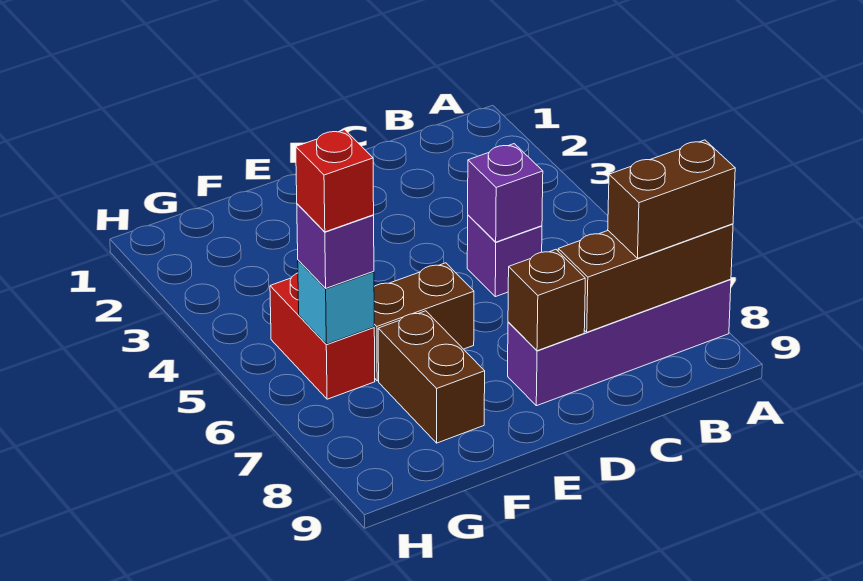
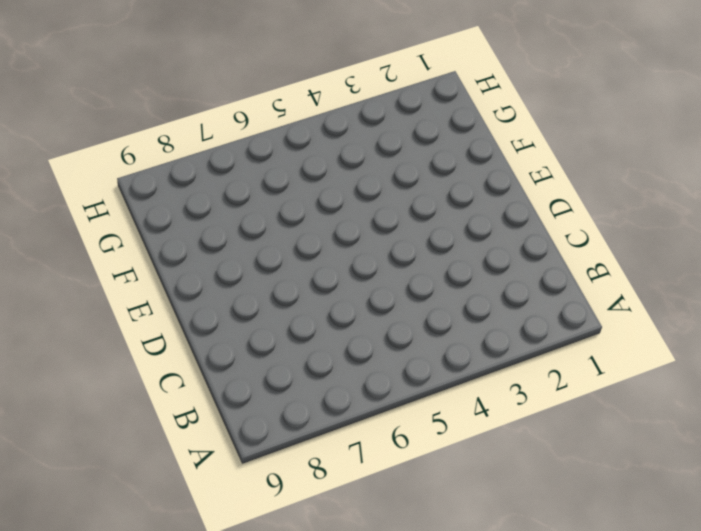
none -> purple brick A8:D8 level 1
none -> purple brick C5 level 1
none -> brown brick E6:F6 level 1

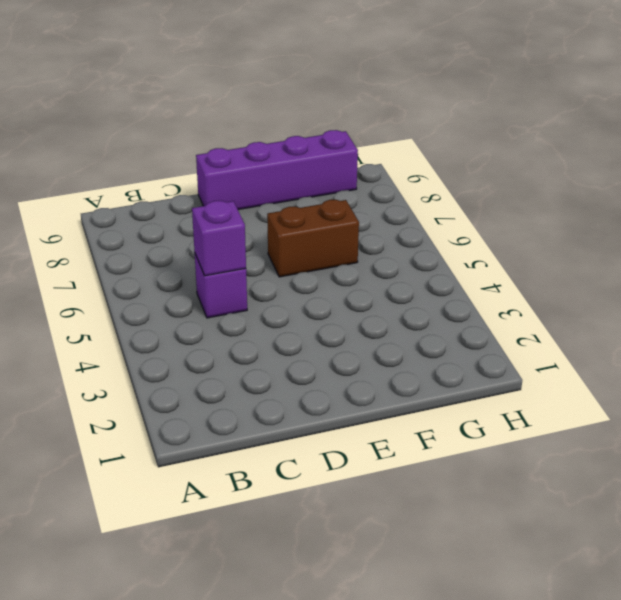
purple brick D9:G9 level 1 -> purple brick A8:D8 level 1
none -> brown brick F7:F8 level 1
none -> red brick G5:G6 level 1
none -> brown brick A8:C8 level 2

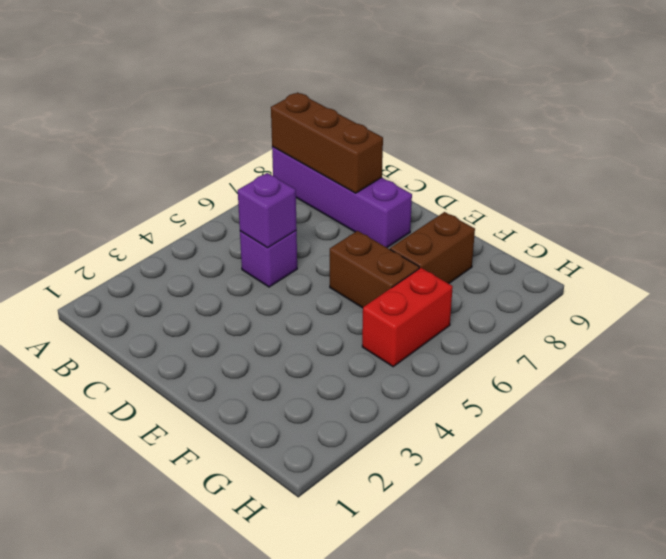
none -> brown brick D8 level 2
none -> cyan brick G6 level 2
none -> brown brick A8:B8 level 3

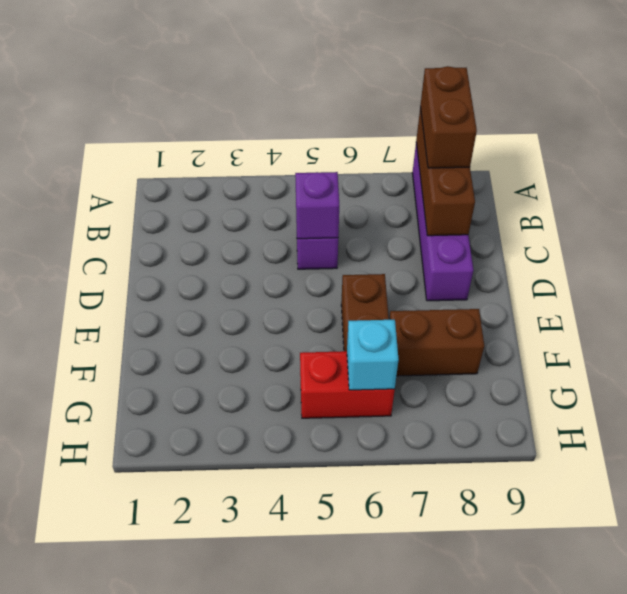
none -> brown brick D8 level 2
none -> purple brick G6 level 3
none -> red brick G6 level 4

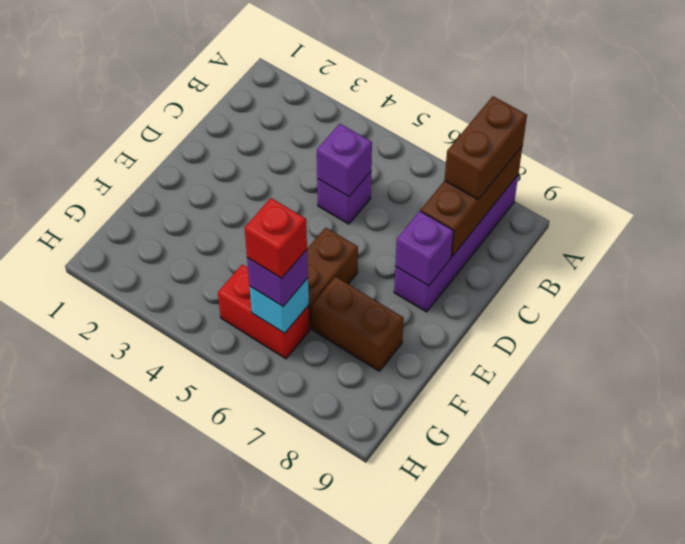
purple brick D8 level 2 -> brown brick D8 level 2

